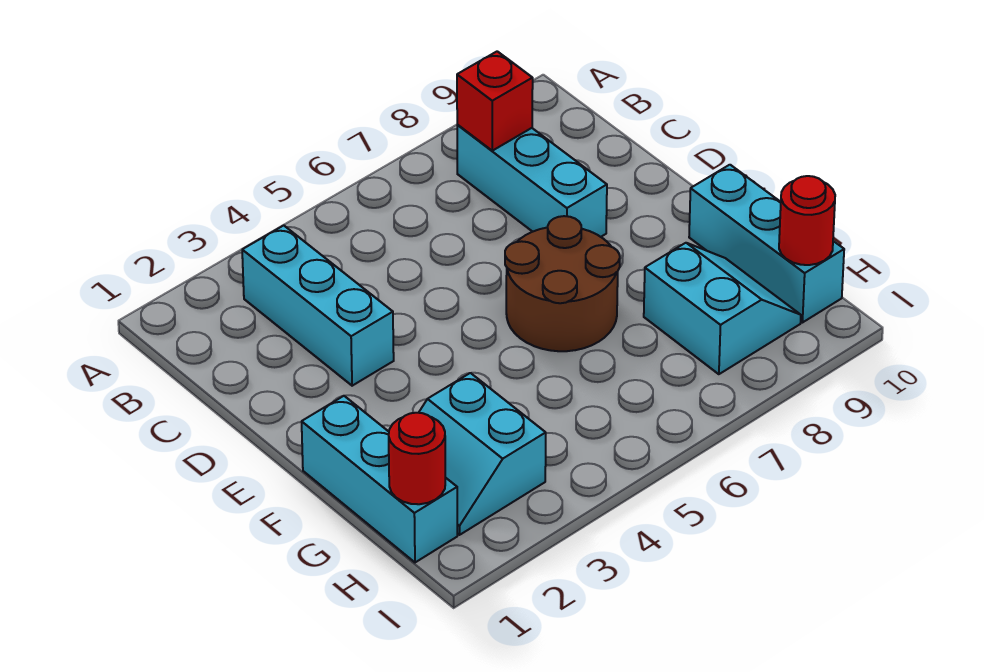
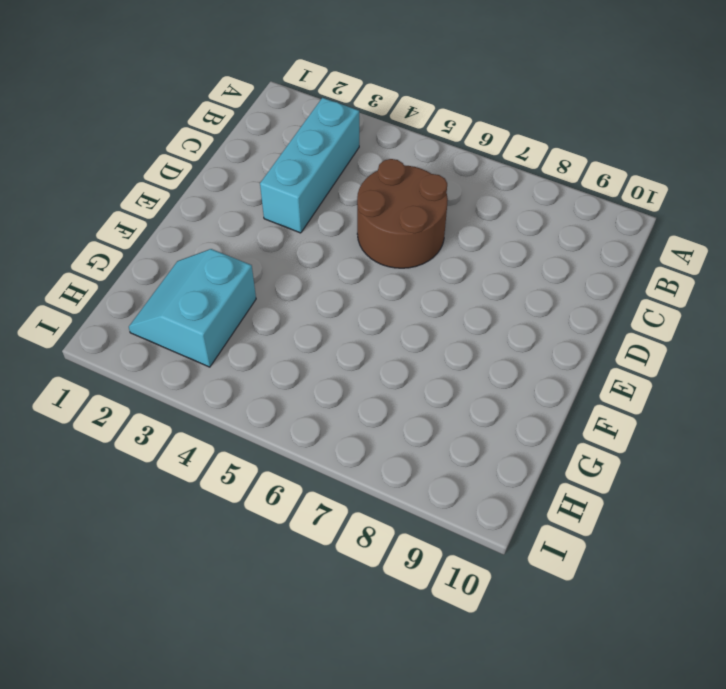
brown round brick C5:D6 level 1 -> brown round brick E6:F7 level 1
none -> cyan brick B8:D8 level 1
none -> cyan brick F1:H1 level 1

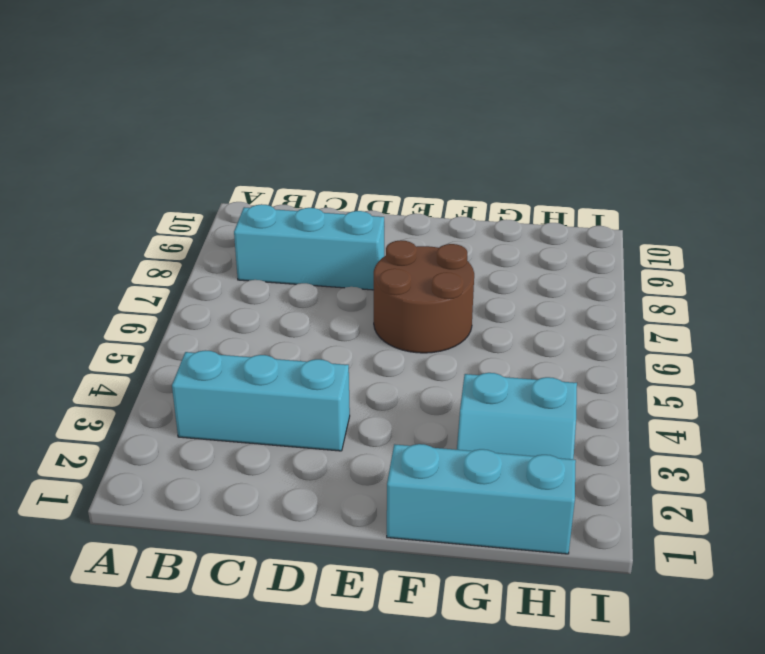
none -> cyan brick F10:H10 level 1
none -> cyan slope G8:H9 level 1 top 8

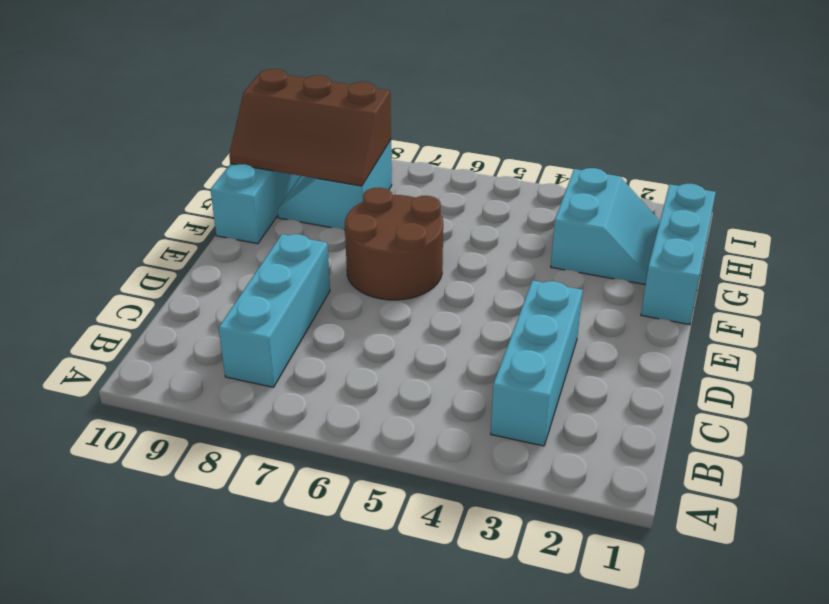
brown slope G8:H10 level 2 top H -> red round brick H10 level 2
none -> red brick B8 level 2
none -> red round brick H1 level 2

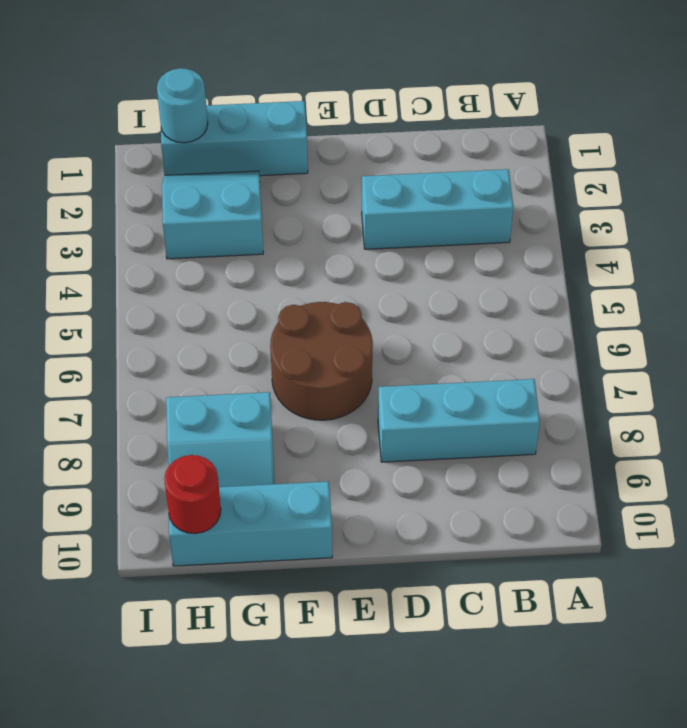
cyan round brick H1 level 2 -> red round brick H1 level 2
none -> red brick B8 level 2

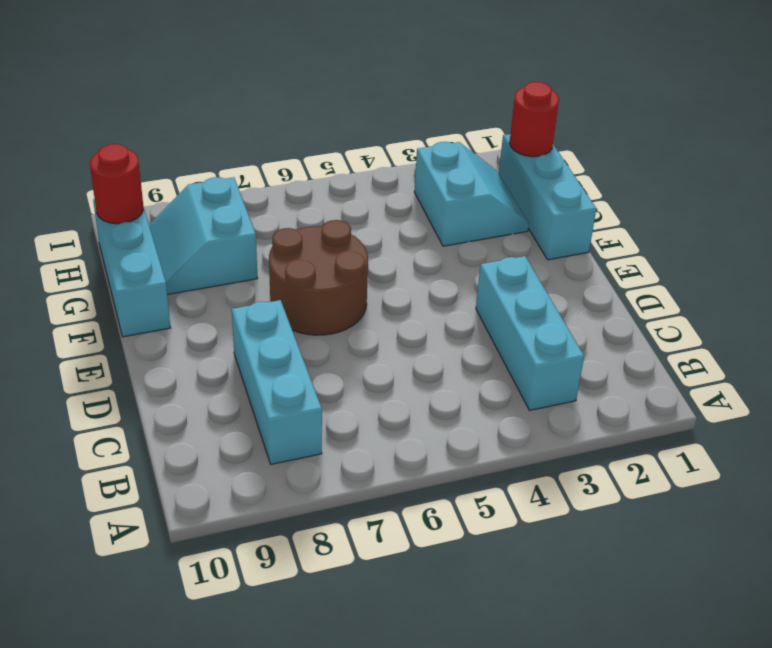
none -> red brick B8 level 2

